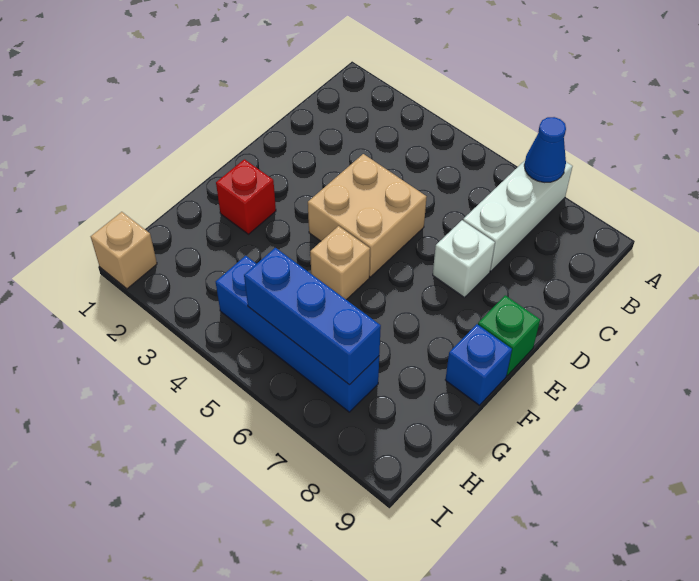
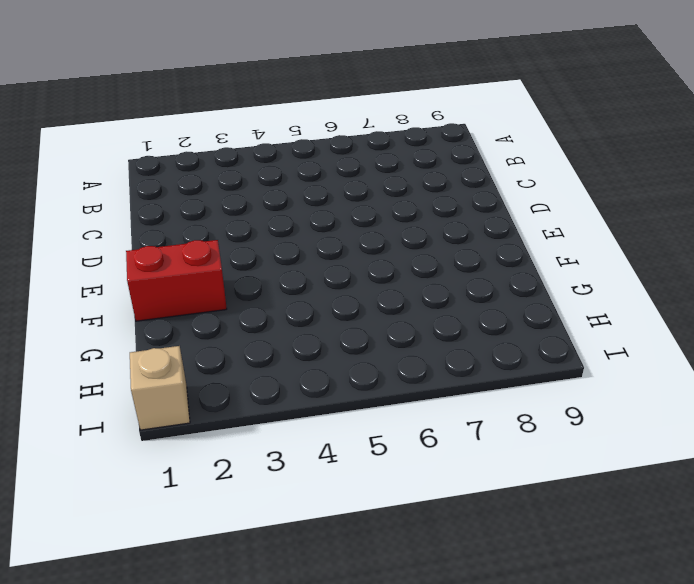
red brick F1:F2 level 1 -> red brick F2 level 1
none -> white brick A7:C7 level 1
none -> tan brick D4:E5 level 1

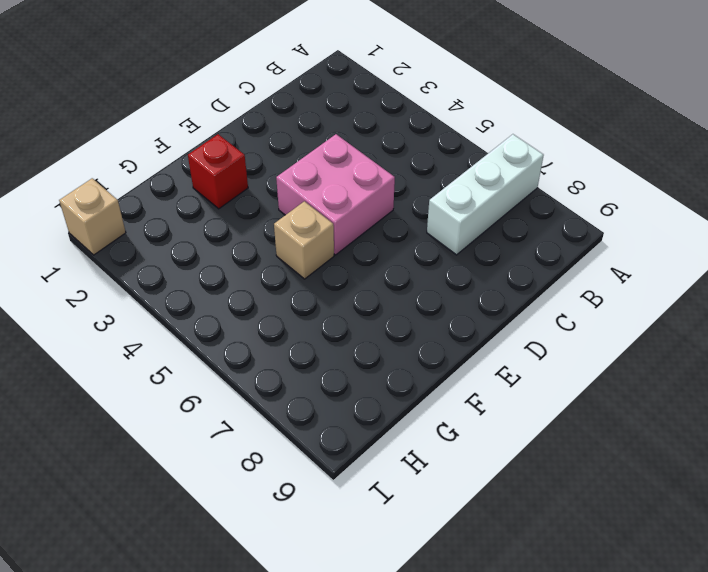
pink brick D4:E5 level 1 -> tan brick D4:E5 level 1
none -> white brick D7 level 1
none -> green brick E9 level 1

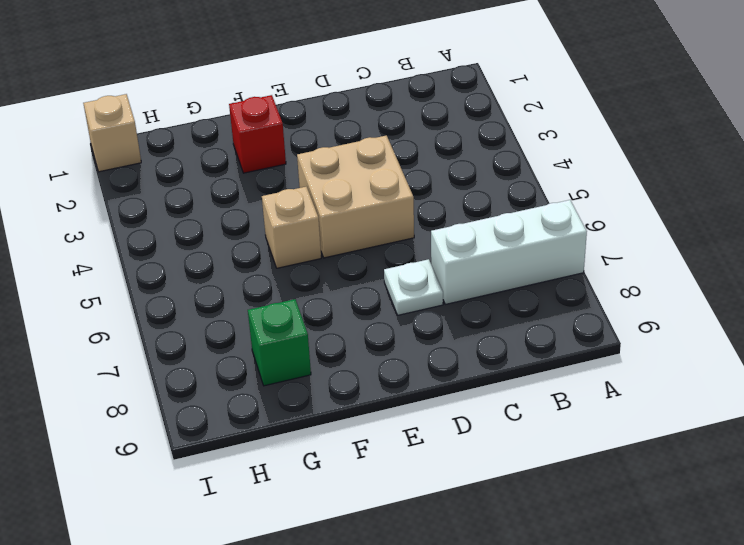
white plate D7 level 1 -> white brick D7 level 1
green brick G8 level 1 -> green brick E9 level 1
none -> blue brick F9 level 1
none -> blue brick H4:H7 level 1

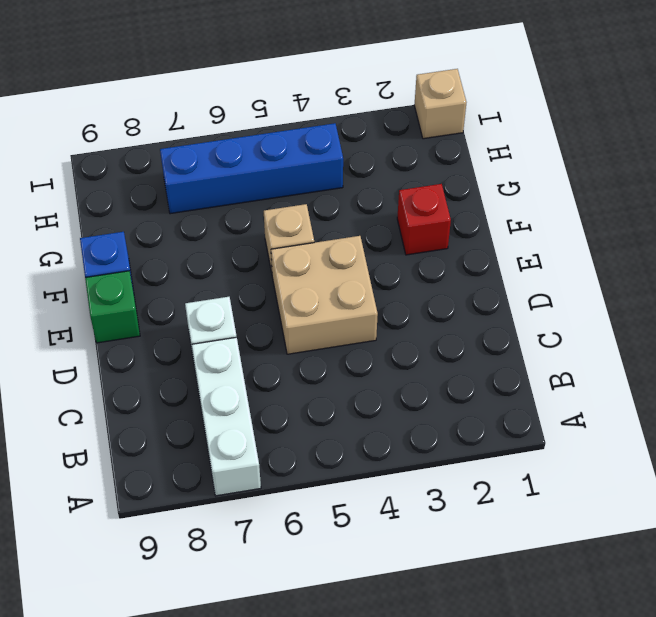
none -> blue cone A7 level 2
none -> blue brick H5:H7 level 2

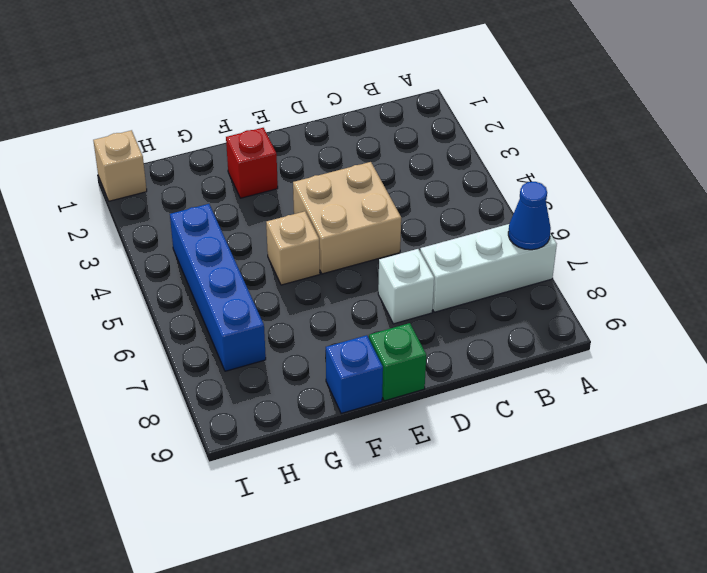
none -> blue brick H5:H7 level 2

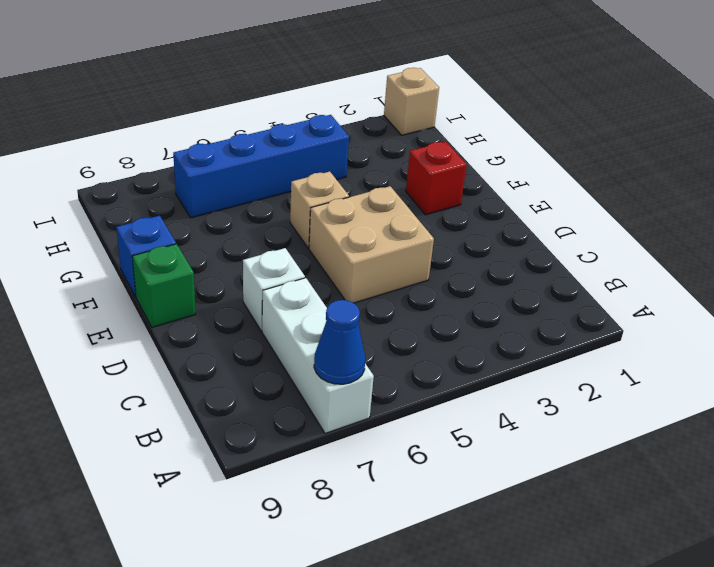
none -> blue brick H5:H7 level 2

